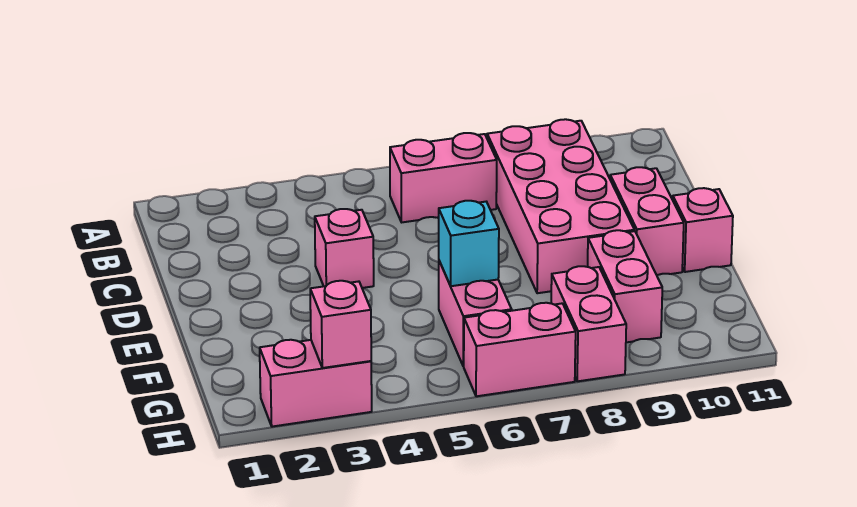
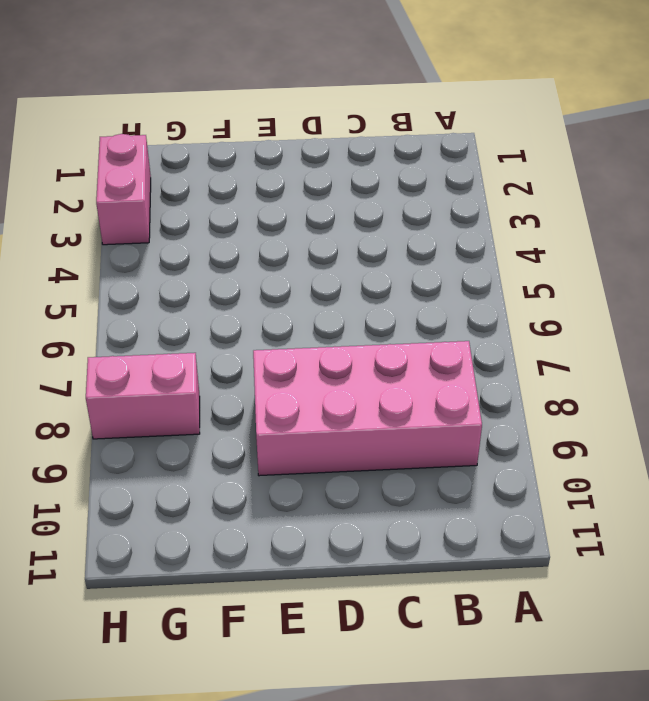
none -> pink brick B6:B7 level 1
none -> pink brick D4 level 1
none -> pink brick D10:E10 level 1

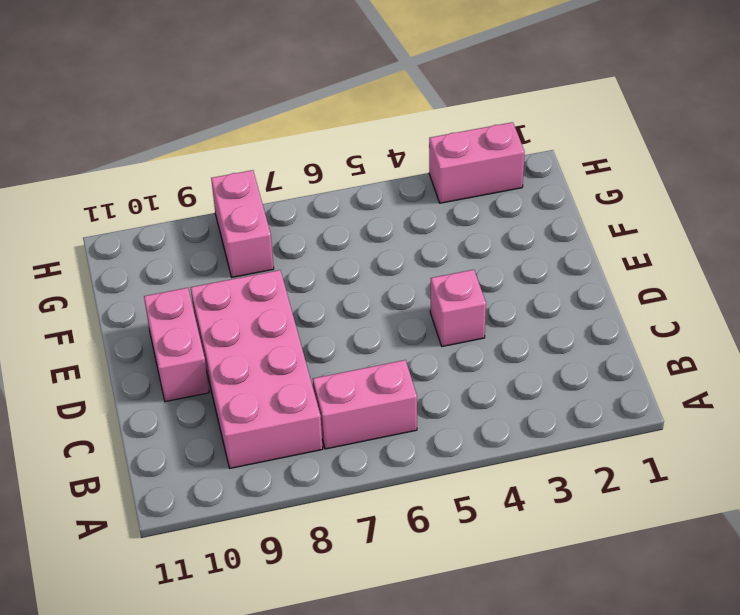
none -> pink brick E11 level 1
none -> pink brick F6:G6 level 1
none -> pink brick F9:G9 level 1

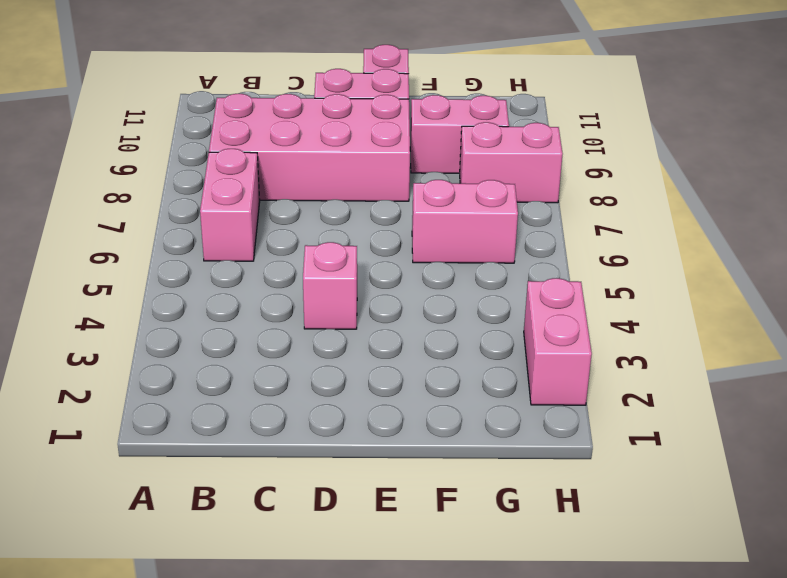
none -> pink brick H6:H7 level 1
none -> cyan brick F6 level 2
none -> pink brick H3 level 2

